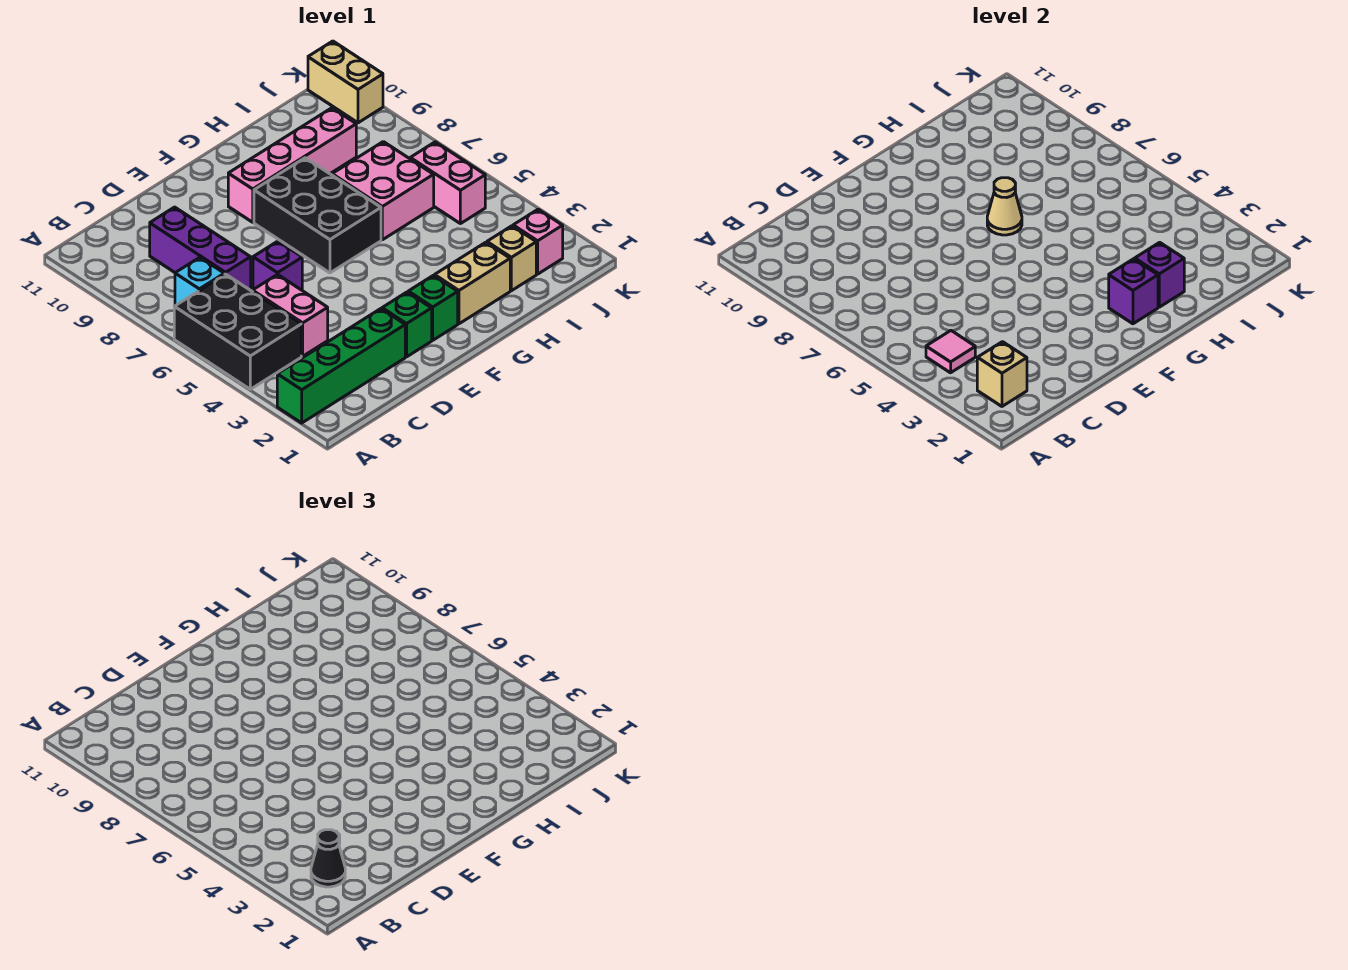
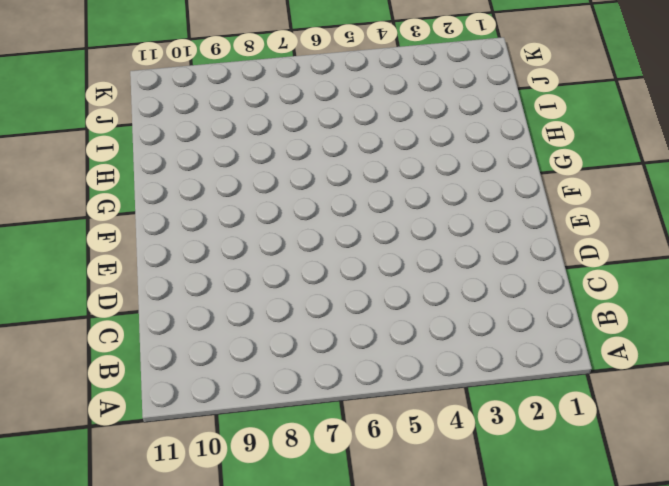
none -> green brick A2:D2 level 1
none -> black brick A4:B6 level 1
none -> cyan brick B7 level 1

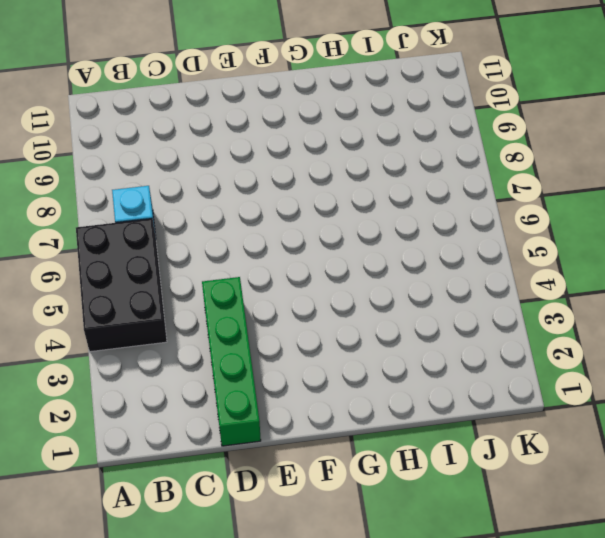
green brick D1:D4 level 1 -> green brick A2:D2 level 1
none -> pink brick C4:C5 level 1
none -> purple brick C7:C9 level 1
none -> purple brick D6 level 1

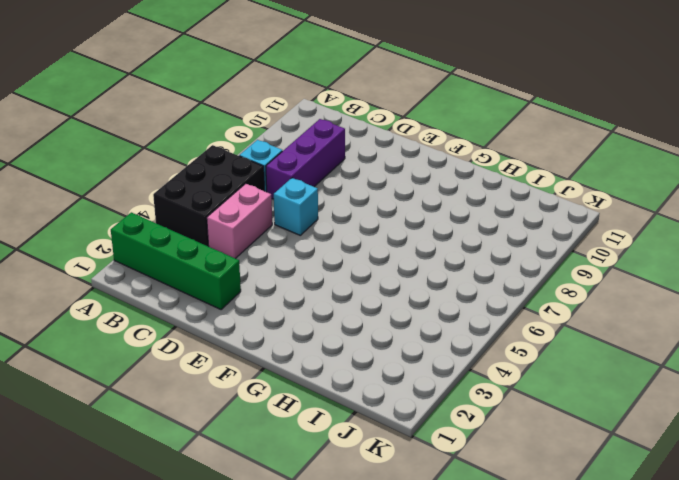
cyan brick D6 level 1 -> purple brick D6 level 1
none -> green brick E2 level 1
none -> green brick F2 level 1
none -> black brick F6:G8 level 1

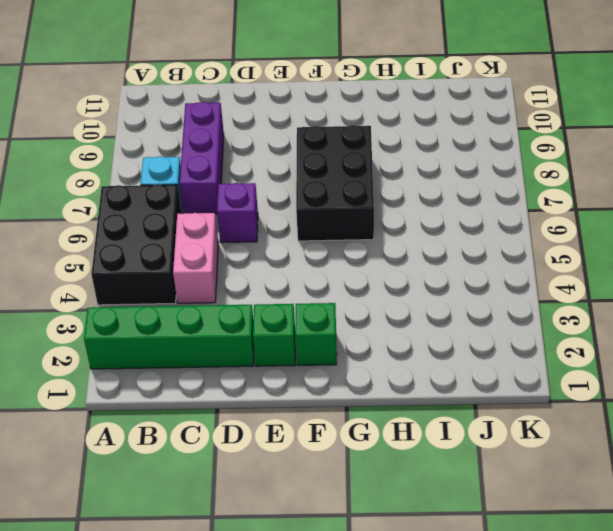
none -> pink brick F9:I9 level 1
none -> tan brick G2:H2 level 1
none -> pink brick H6:I7 level 1

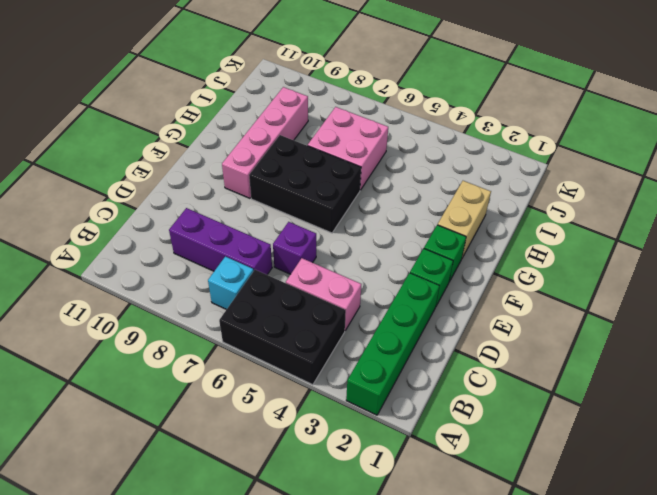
none -> tan brick I2 level 1
none -> pink brick J2 level 1
none -> pink brick J5:J6 level 1

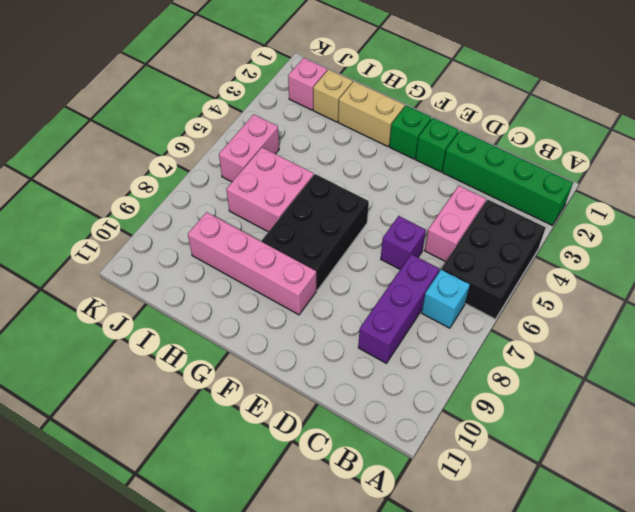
none -> tan brick K10:K11 level 1
none -> tan brick B2 level 2
none -> pink tile B4 level 2

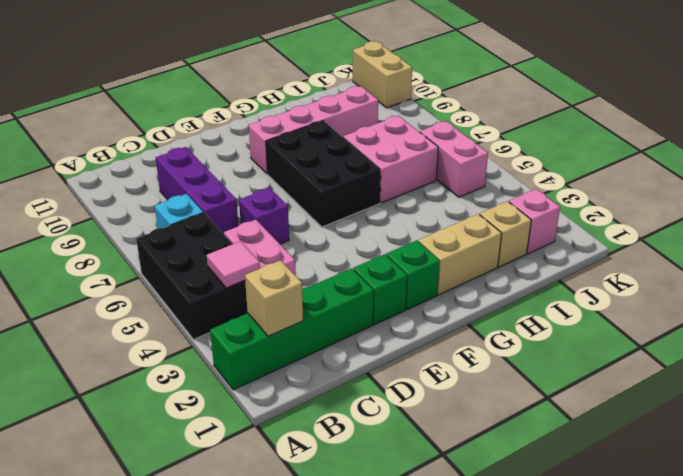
none -> purple brick G2 level 2
none -> tan cone G7 level 2
none -> purple brick H2 level 2

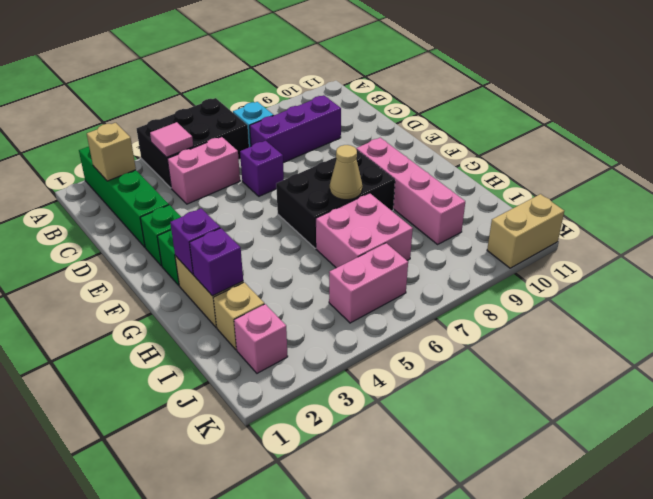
none -> black cone B2 level 3

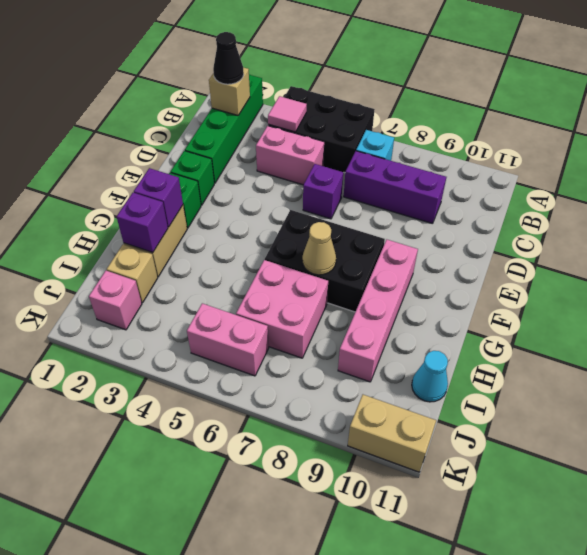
cyan cone I11 level 1 -> none

